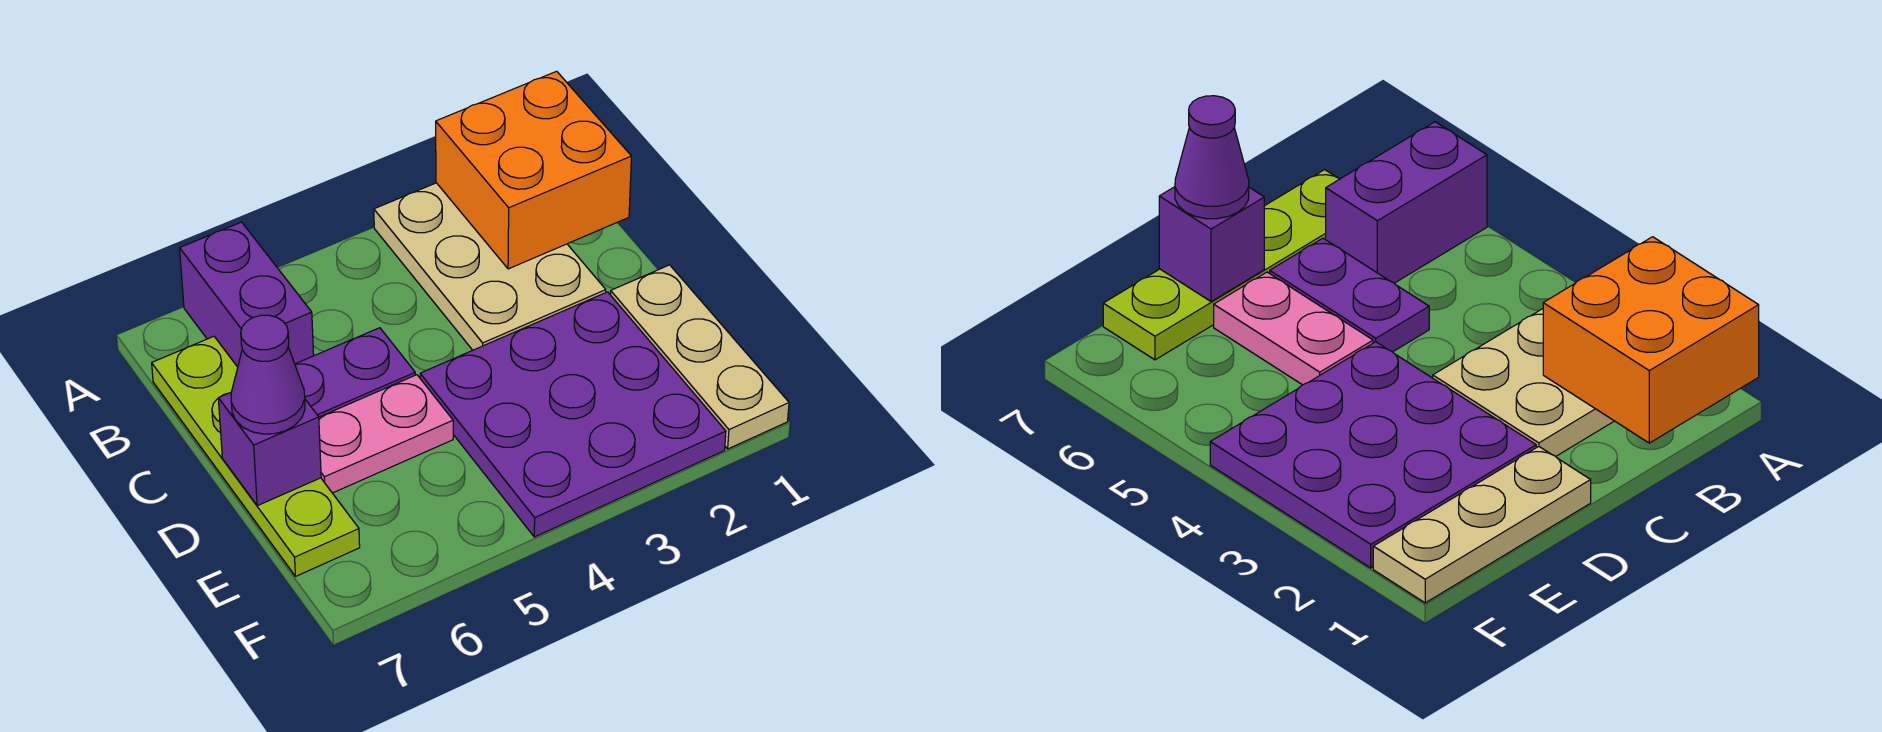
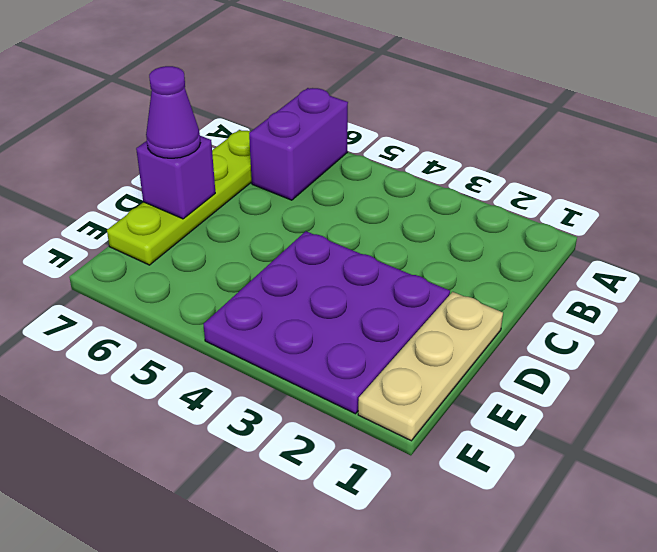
none -> tan plate A2:C3 level 1
none -> purple plate C5:C6 level 1

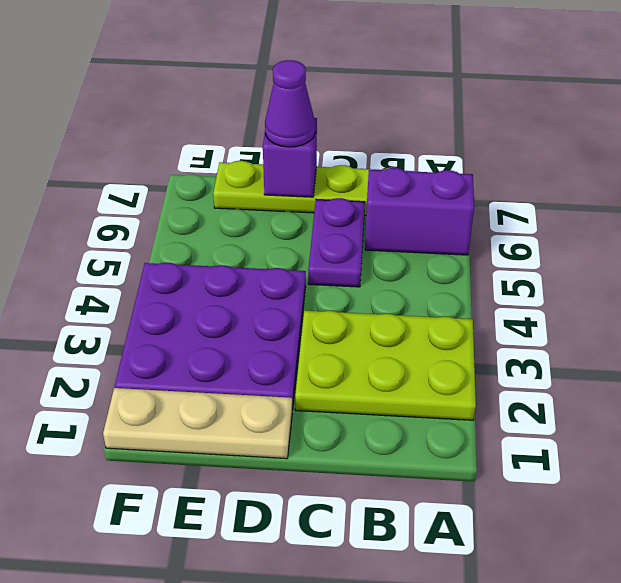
lime plate A2:C3 level 1 -> tan plate A2:C3 level 1
none -> pink plate D5:D6 level 1
none -> orange brick A1:B2 level 2

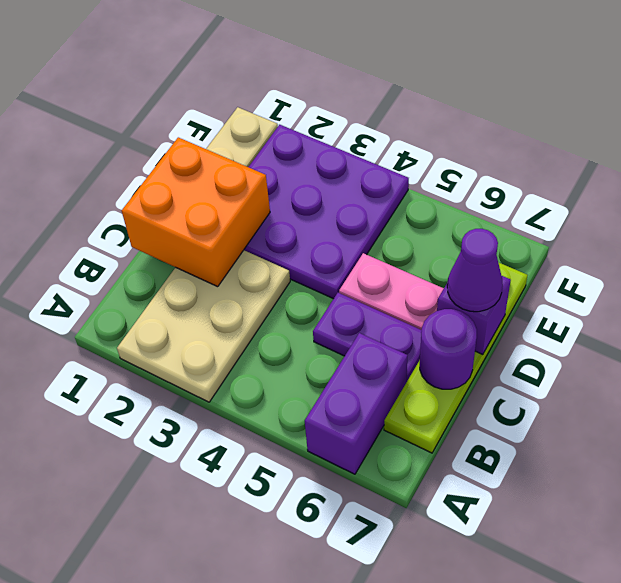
orange brick C1:D2 level 2 -> orange brick A1:B2 level 2
purple round brick C7 level 2 -> none

